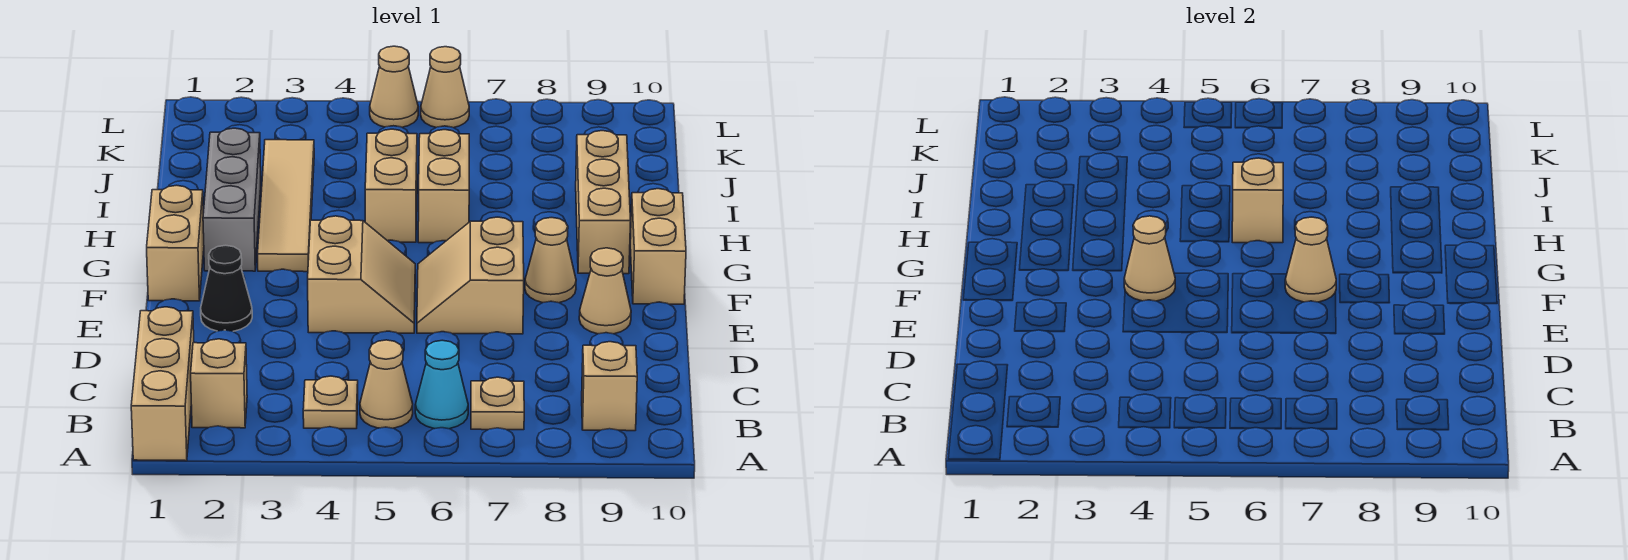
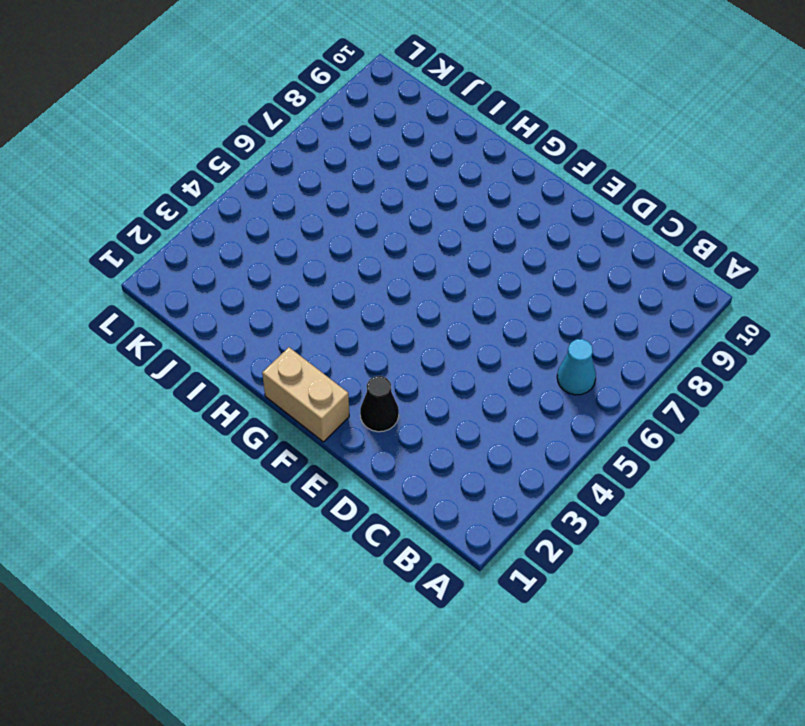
none -> tan brick A1:C1 level 1
none -> tan brick B2 level 1
none -> tan plate B4 level 1

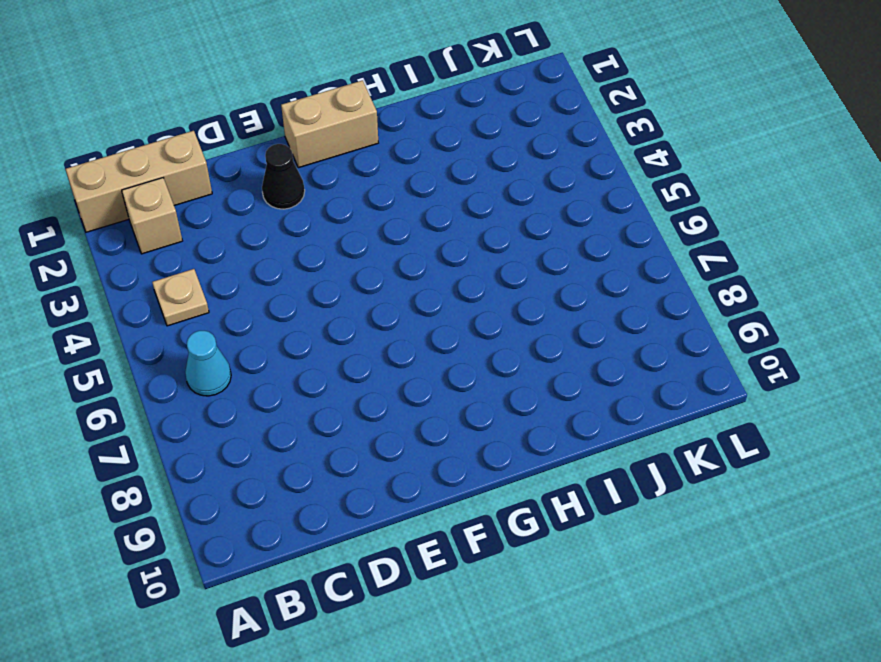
none -> tan cone B5 level 1
none -> tan plate B7 level 1
none -> tan brick B9 level 1

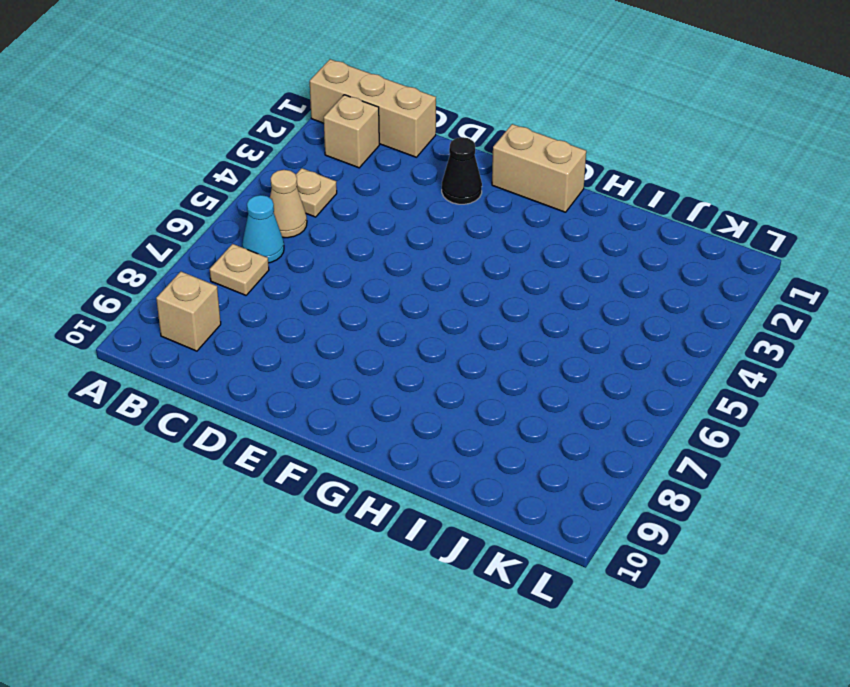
none -> tan slope E4:F5 level 1 top 4
none -> tan slope E6:F7 level 1 top 7
none -> tan cone E9 level 1

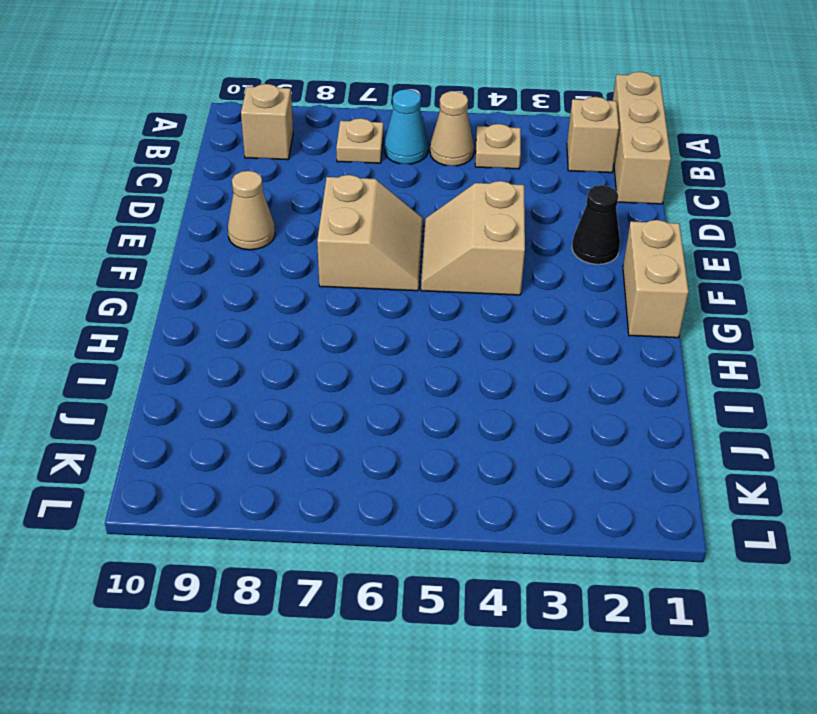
none -> tan cone F8 level 1
none -> tan brick F10:G10 level 1
none -> grey brick G2:I2 level 1

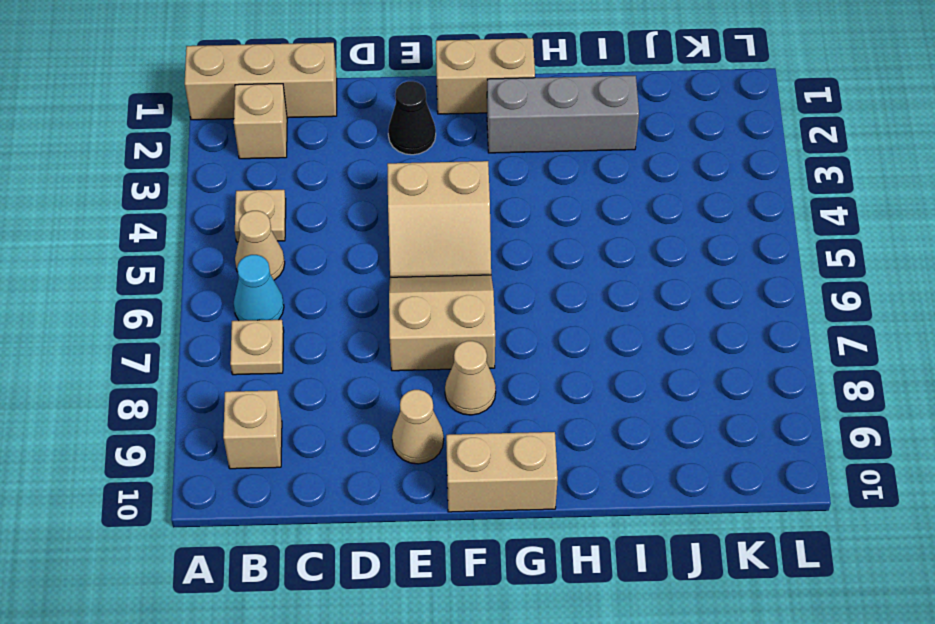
none -> tan tile G3:J3 level 1
none -> tan brick G9:I9 level 1
none -> tan brick H5:I5 level 1

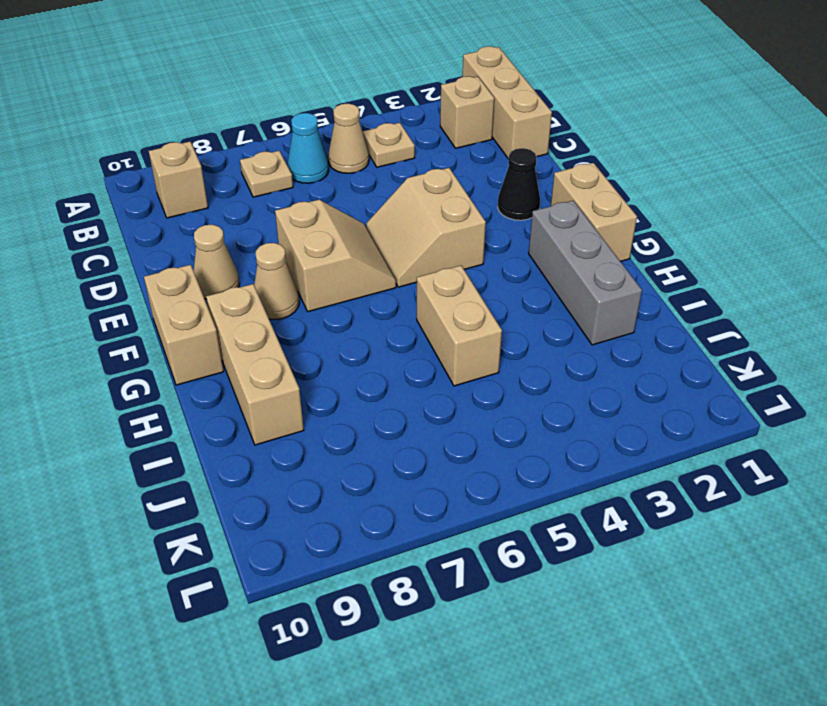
none -> tan tile G3:J3 level 1
none -> tan brick H6:I6 level 1
none -> tan cone L5 level 1

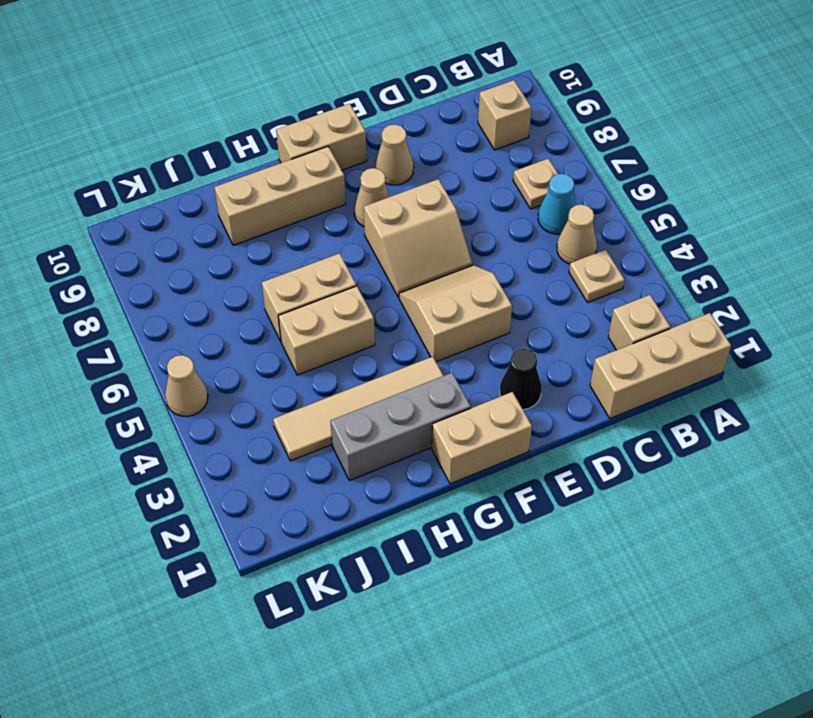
none -> tan cone L6 level 1
none -> tan cone F4 level 2
none -> tan cone F7 level 2

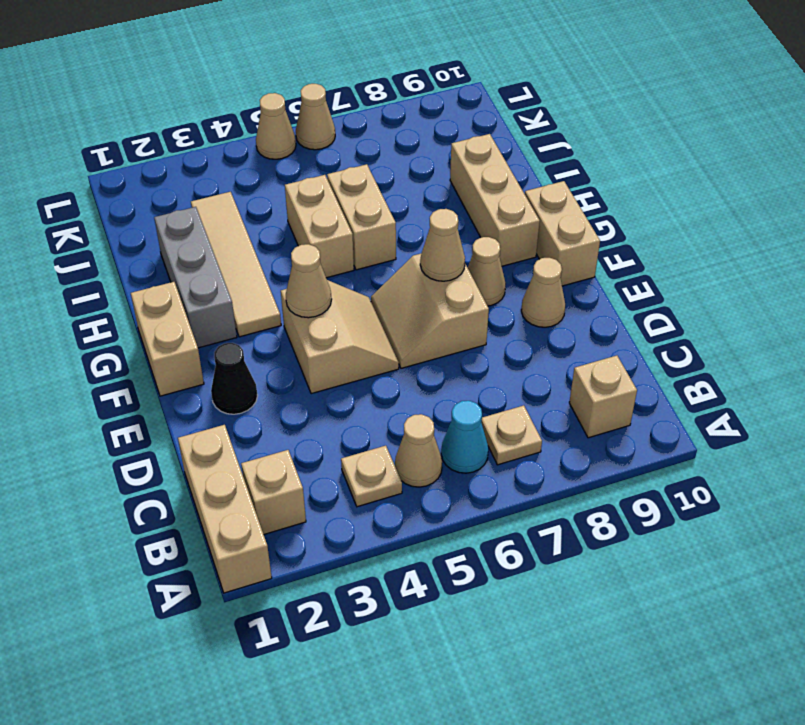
none -> tan brick H6 level 2

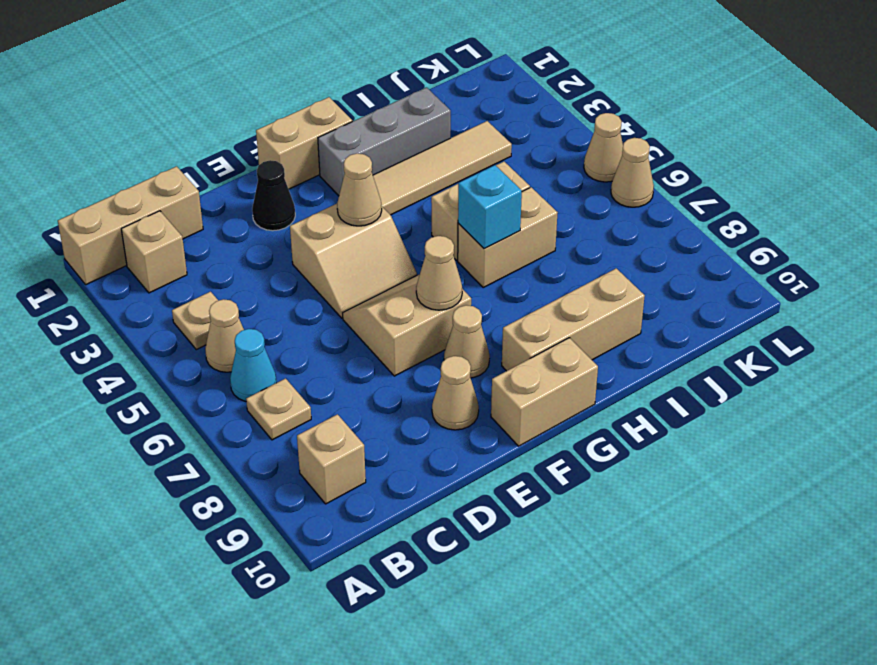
cyan brick H6 level 2 -> tan brick H6 level 2

